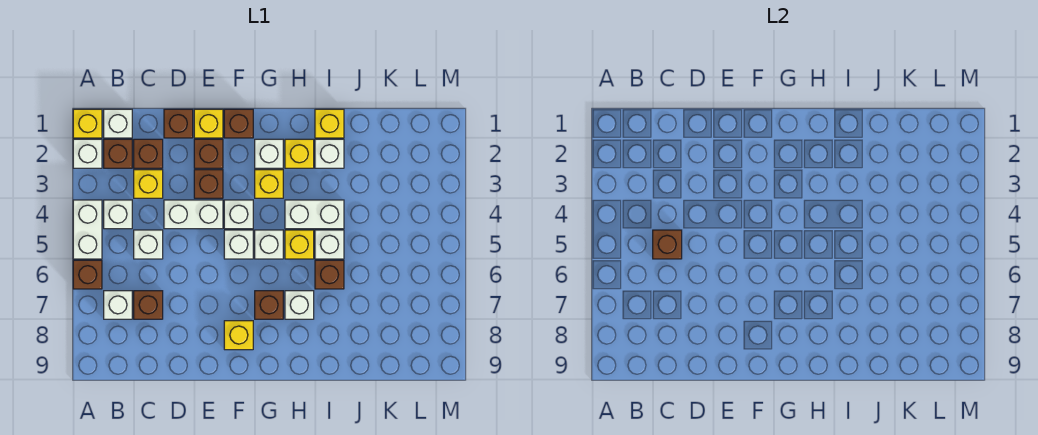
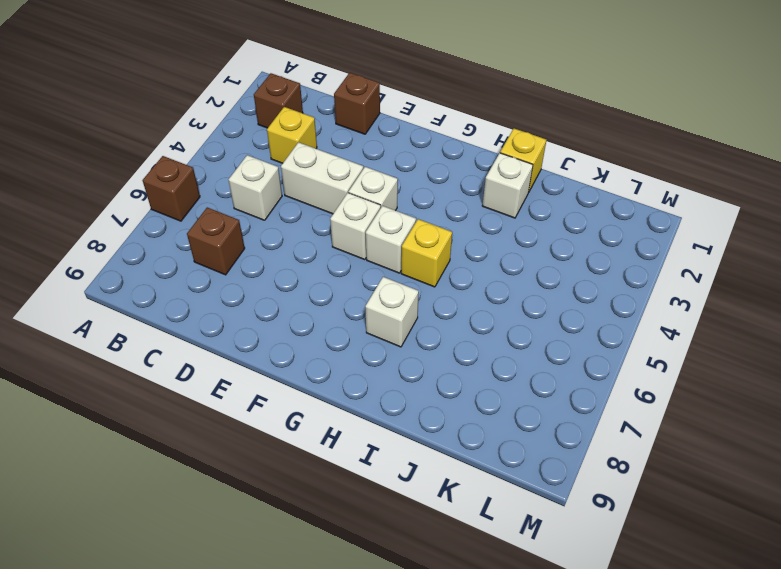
none -> yellow brick A1 level 1
none -> white brick A2 level 1
none -> white brick A4:A5 level 1
none -> white brick B1 level 1

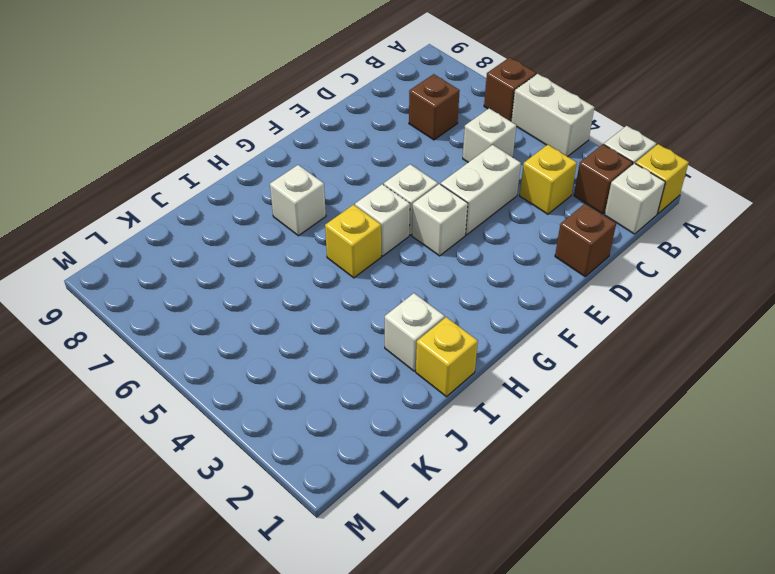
none -> white brick B4 level 1
none -> white brick B7 level 1
none -> brown brick C2 level 1
none -> yellow brick E1 level 1

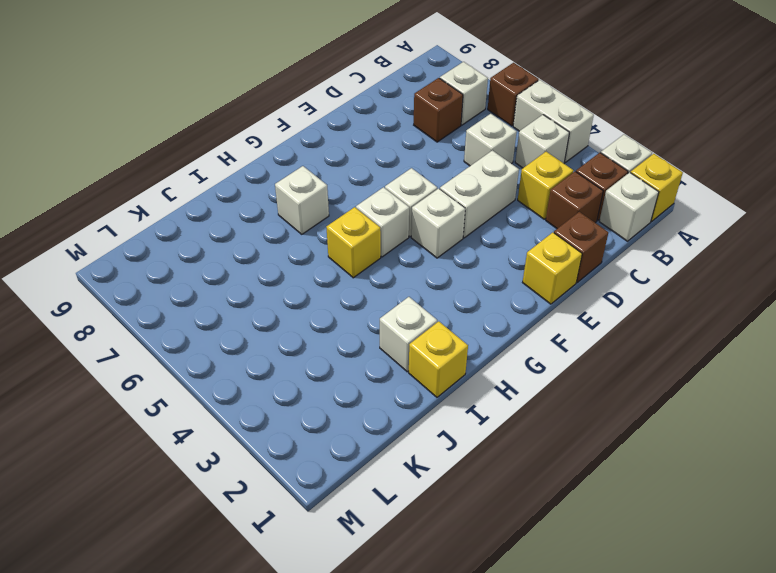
none -> brown brick E2 level 1
none -> brown brick E3 level 1
none -> brown brick F1 level 1
none -> yellow brick F8 level 1

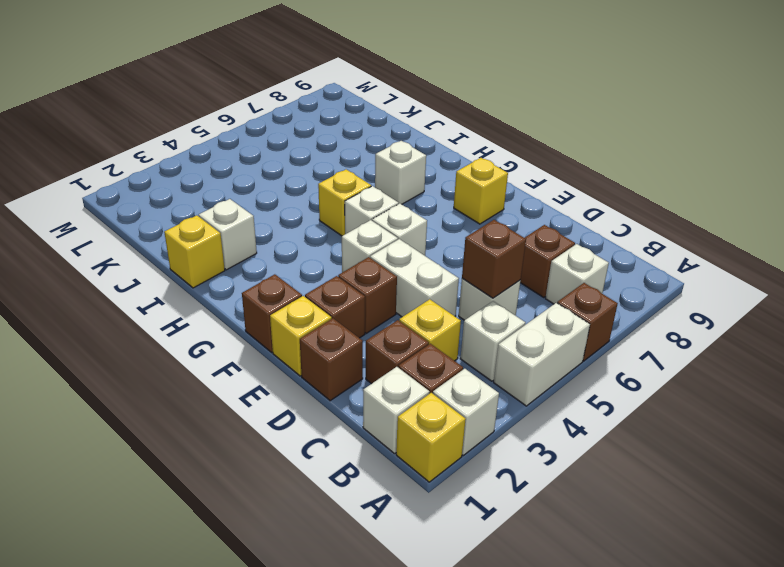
none -> white brick G2 level 1
none -> yellow brick G3 level 1
none -> brown brick G7 level 1
none -> yellow brick H2 level 1

